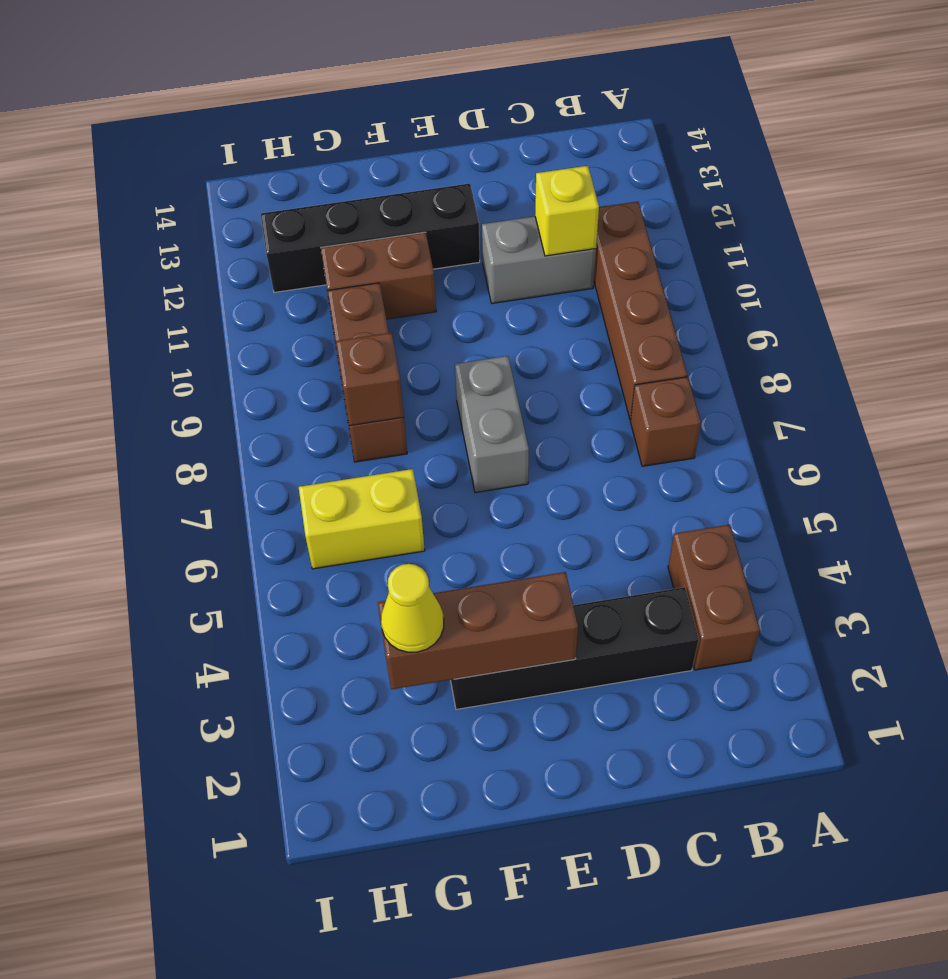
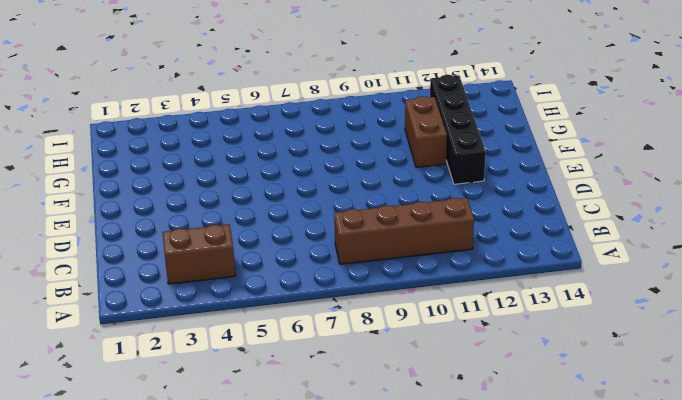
none -> brown brick B7 level 1
none -> black brick C3:F3 level 1
none -> grey brick C11:D11 level 1

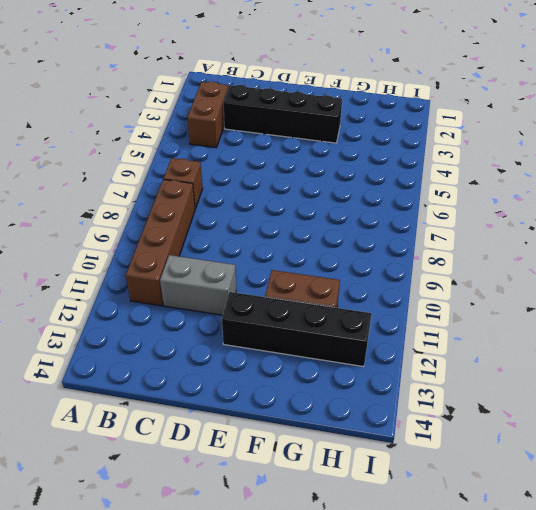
none -> grey brick E7:E8 level 1
none -> yellow brick G6:H6 level 1
none -> brown brick G8:G10 level 1

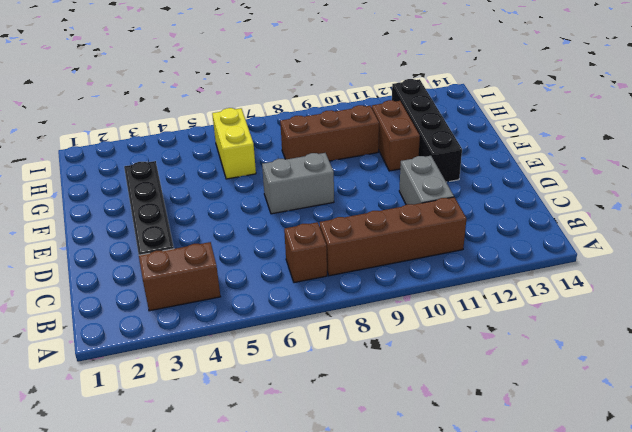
none -> yellow brick C11 level 2
none -> brown brick E3:G3 level 2
none -> brown brick G8 level 2

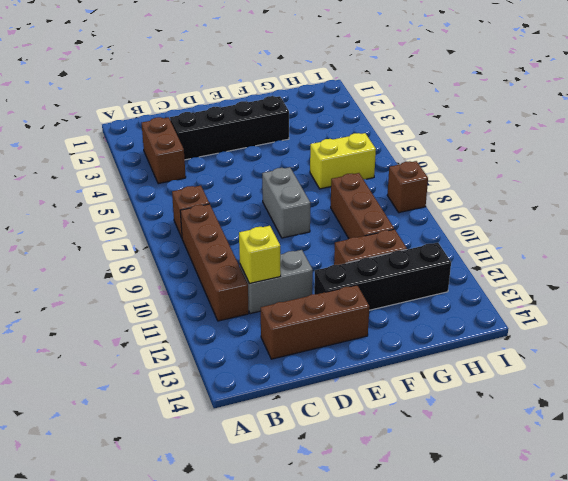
brown brick C13:E13 level 1 -> brown brick E3:G3 level 2
brown brick I8 level 1 -> brown brick G8 level 2
none -> yellow cone G3 level 3

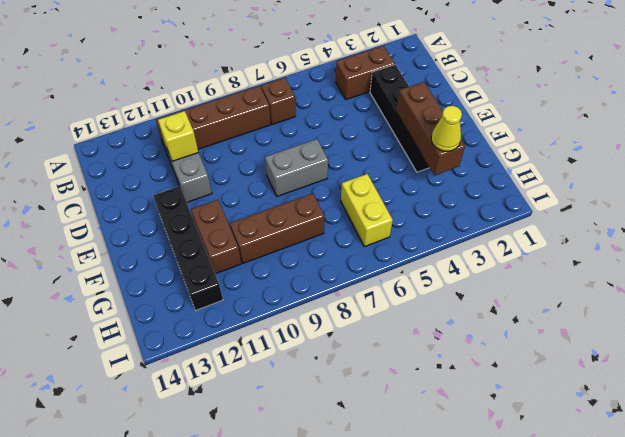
none -> brown brick G8 level 2

